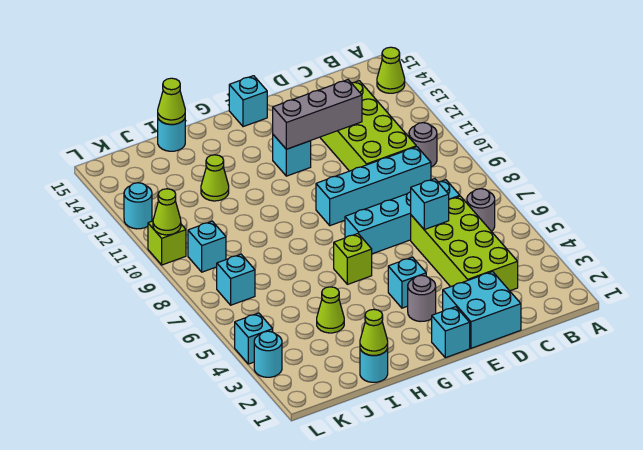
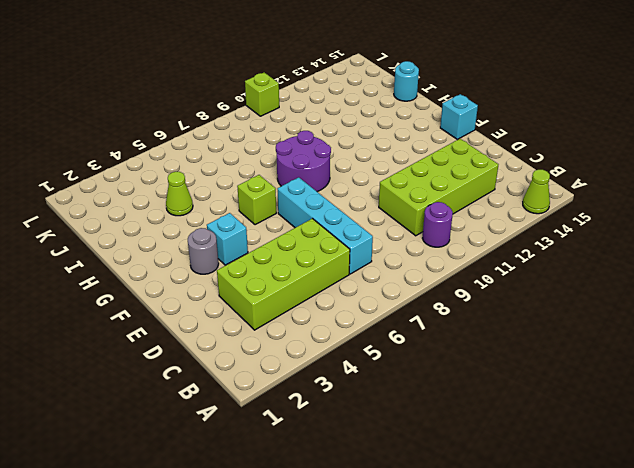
purple round brick B10 level 1 -> grey round brick B10 level 1
purple round brick G8:H9 level 1 -> none
none -> grey round brick B6 level 1
none -> cyan brick C9:F9 level 1
none -> cyan brick D1:E2 level 1

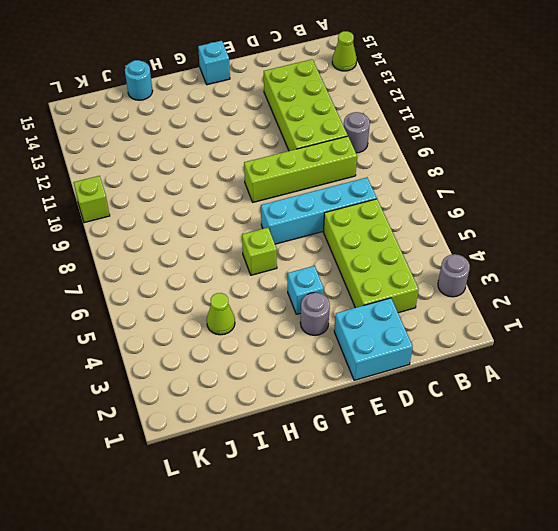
grey round brick A3 level 1 -> grey round brick B6 level 1
lime brick C9:F9 level 1 -> cyan brick C9:F9 level 1
none -> cyan brick F1 level 1
none -> cyan brick F12 level 1
none -> cyan round brick I1 level 1

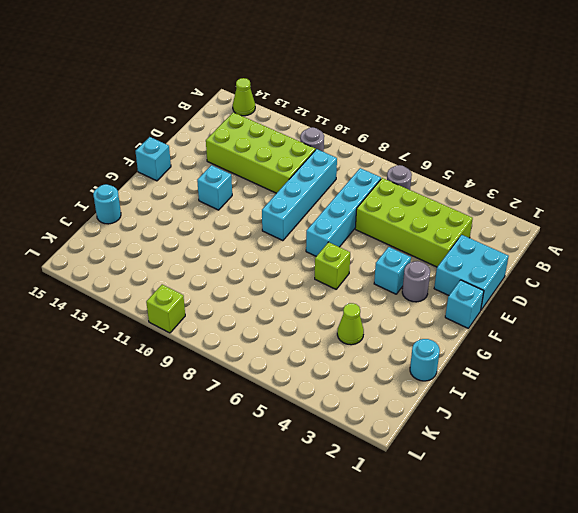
none -> lime cone I12 level 1
none -> cyan brick K7 level 1
none -> cyan brick K9 level 1

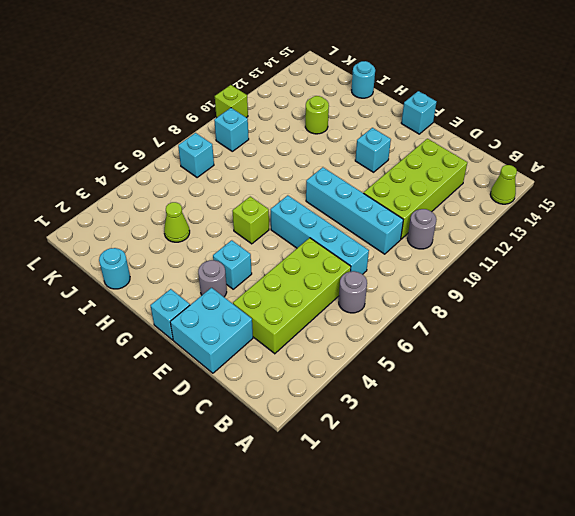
lime round brick I12 level 1 -> lime cone I12 level 1
none -> cyan round brick L3 level 1
none -> cyan brick L4 level 1
none -> cyan round brick L12 level 1

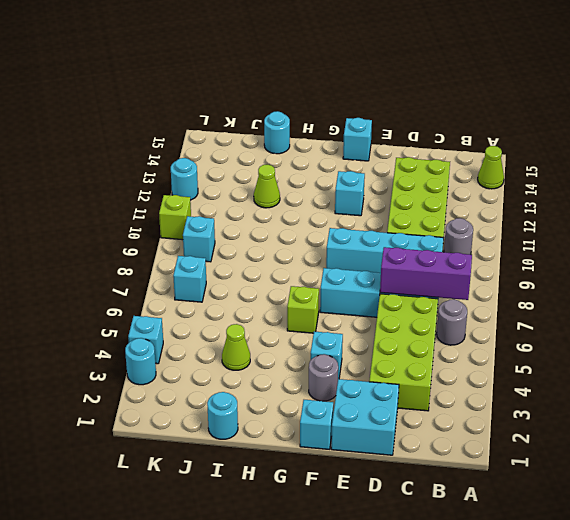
purple brick B7:D7 level 2 -> none
none -> cyan brick D6 level 2
none -> grey brick D12:F12 level 2
none -> lime cone I1 level 2

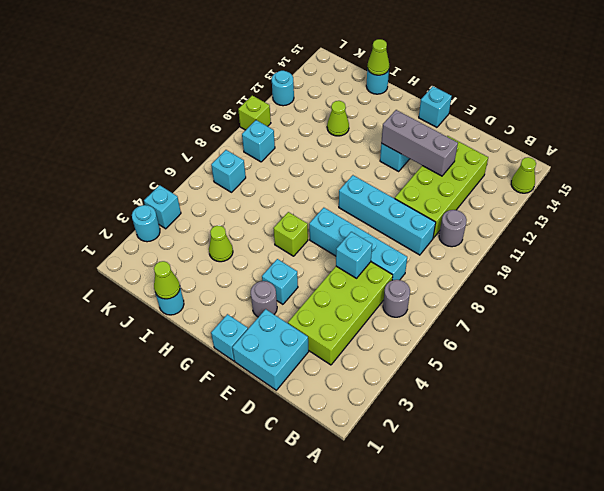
none -> lime cone L10 level 2

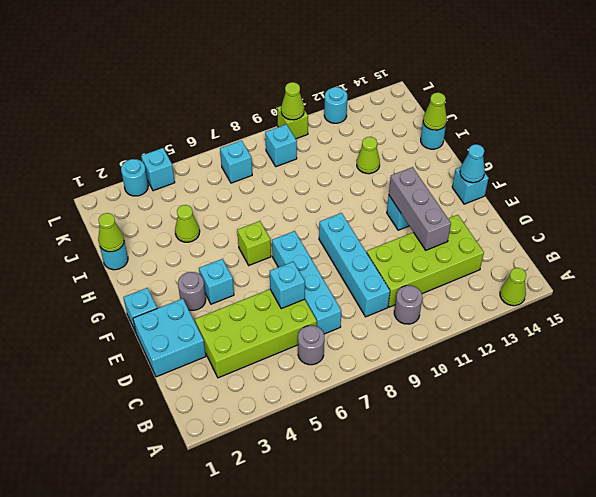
cyan cone F15 level 2 -> none

